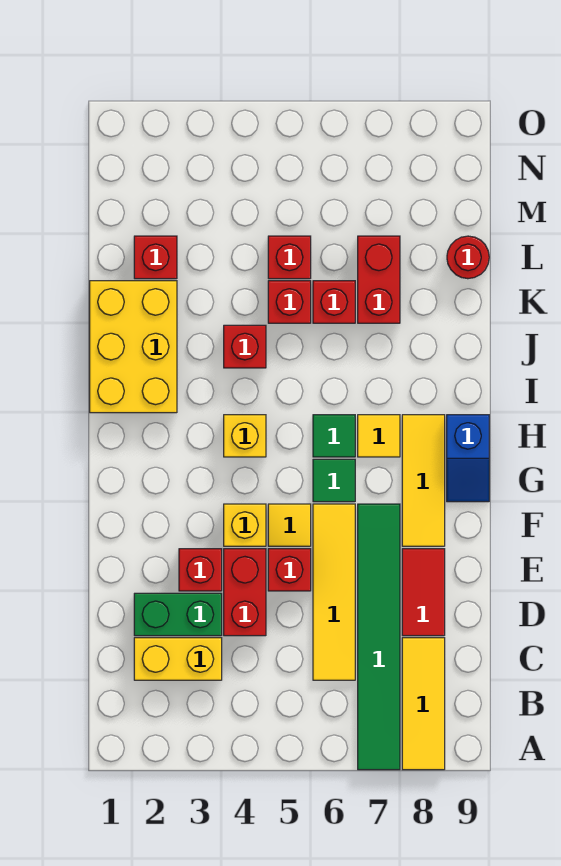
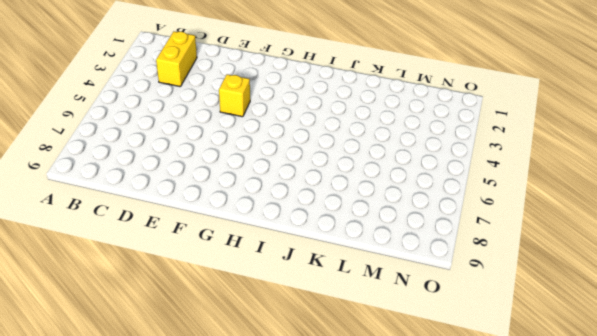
none -> green tile A7:F7 level 1
none -> yellow tile A8:C8 level 1
none -> yellow tile C6:F6 level 1

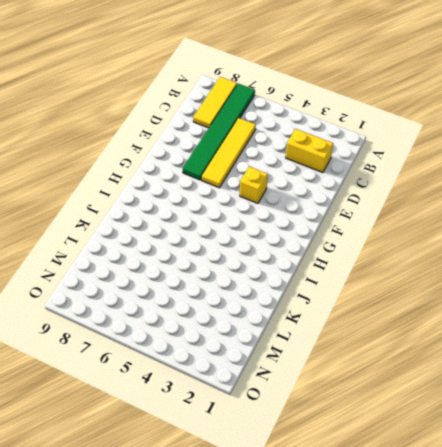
none -> green brick D2:D3 level 1
none -> red brick D4:E4 level 1
none -> red tile D8:E8 level 1

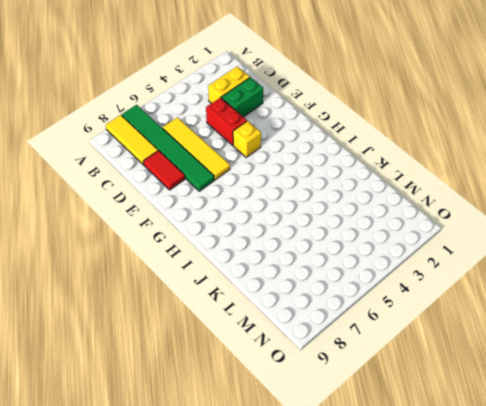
none -> red brick E3 level 1
none -> red brick E5 level 1
none -> yellow tile F5 level 1

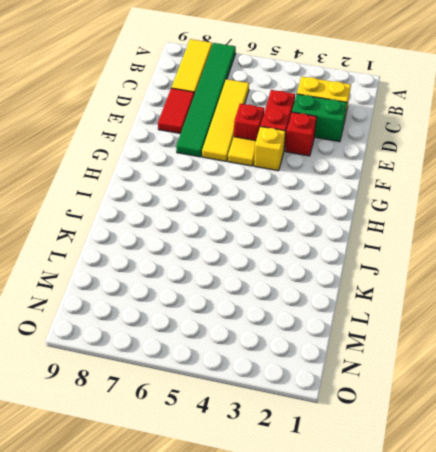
none -> yellow tile F8:H8 level 1
none -> green tile G6 level 1
none -> blue slope G9:H9 level 1 top H

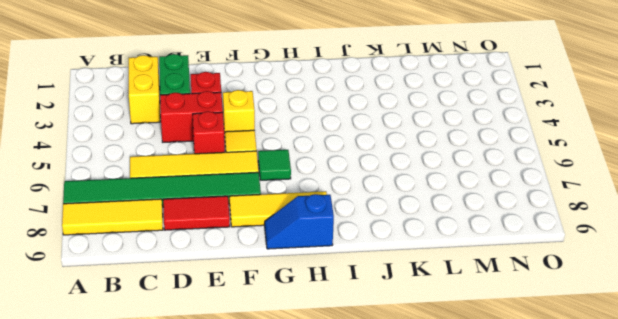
none -> yellow brick H4 level 1
none -> green tile H6 level 1
none -> yellow tile H7 level 1

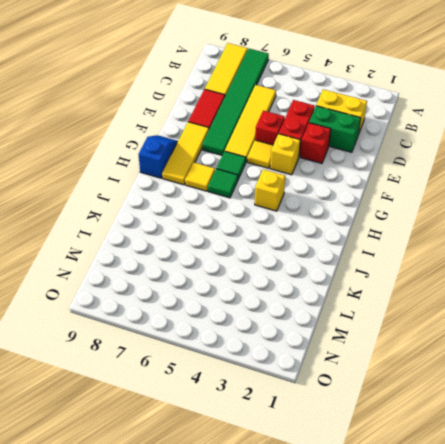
none -> yellow brick I1:K2 level 1
none -> red brick J4 level 1
none -> red brick K5 level 1

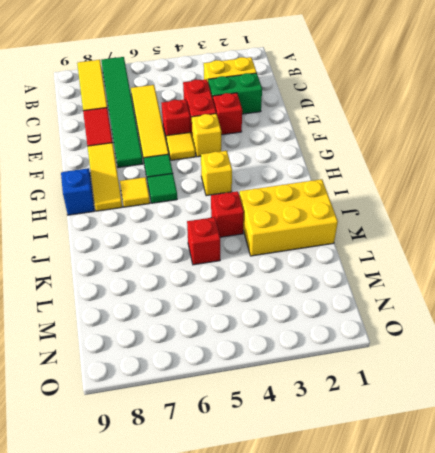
yellow brick J1:K3 level 1 -> yellow brick I1:K2 level 1
none -> red brick K6 level 1
none -> red brick K7:L7 level 1
none -> red brick L2 level 1

